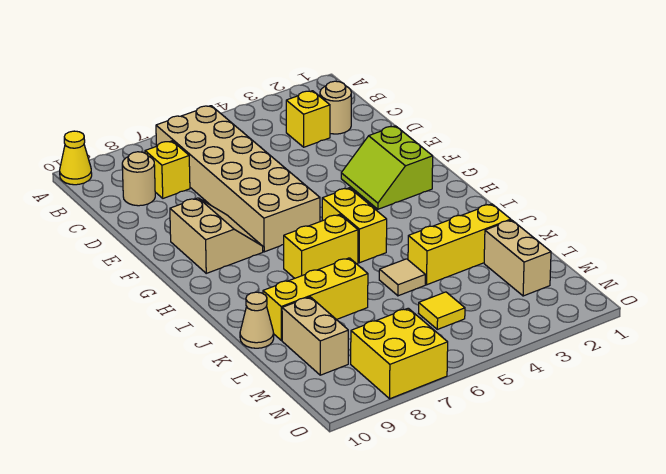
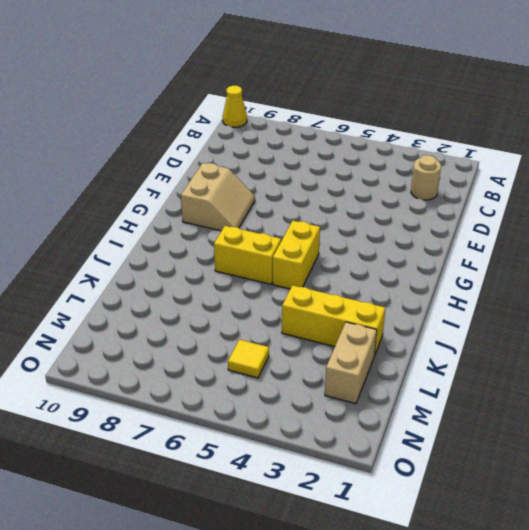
none -> tan brick B6:G7 level 1
none -> yellow brick C3 level 1
none -> yellow brick C8 level 1

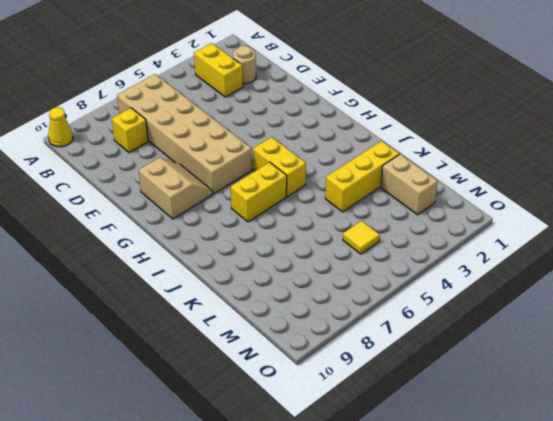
yellow brick B3:C3 level 1 -> yellow brick C3 level 1
none -> tan round brick C9 level 1
none -> lime slope F2:G3 level 1 top 2
none -> tan tile K5 level 1

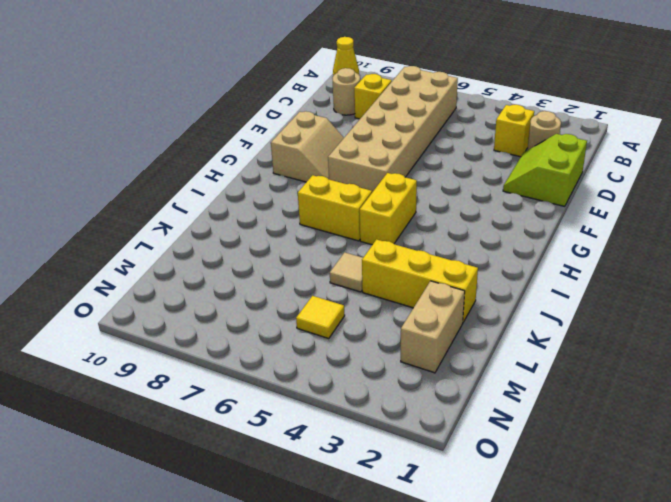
lime slope D1:E2 level 1 top 1 -> lime slope F2:G3 level 1 top 2
none -> yellow brick K7:K9 level 1
none -> tan cone K10 level 1
none -> tan brick L9:M9 level 1

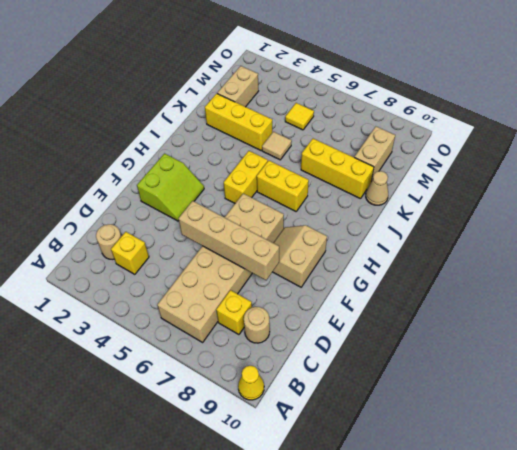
tan brick E5:E8 level 2 -> none
none -> yellow brick N7:O8 level 1

